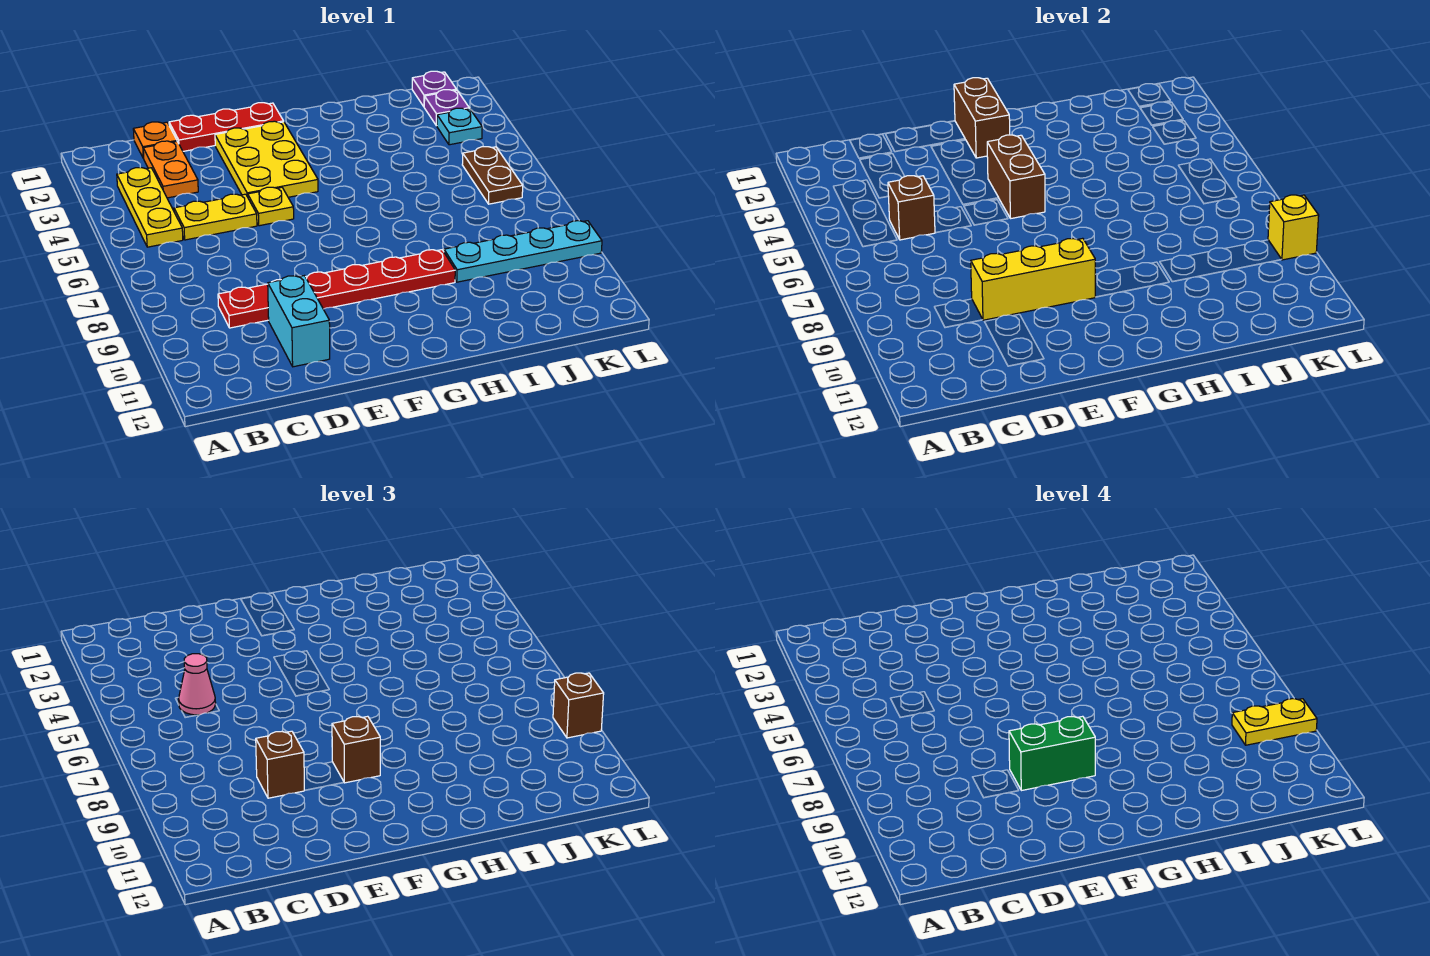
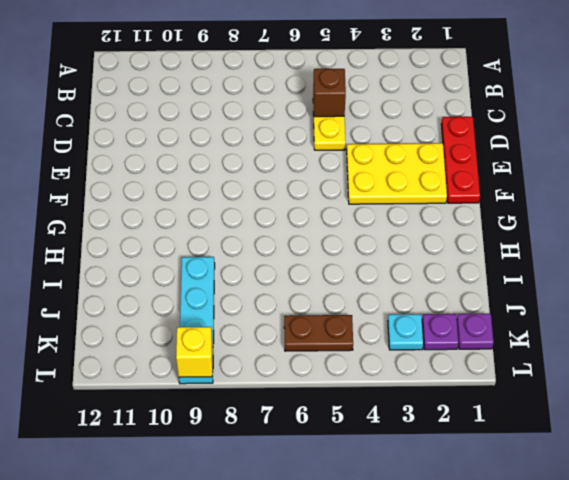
none -> yellow plate B3:B5 level 1
none -> orange plate C1 level 1
none -> orange plate C2:C3 level 1

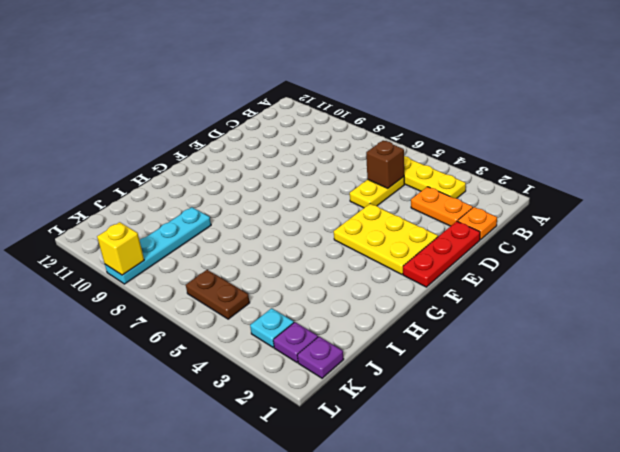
none -> red plate C9:H9 level 1
none -> cyan brick D10:D11 level 1
none -> yellow plate E5 level 1

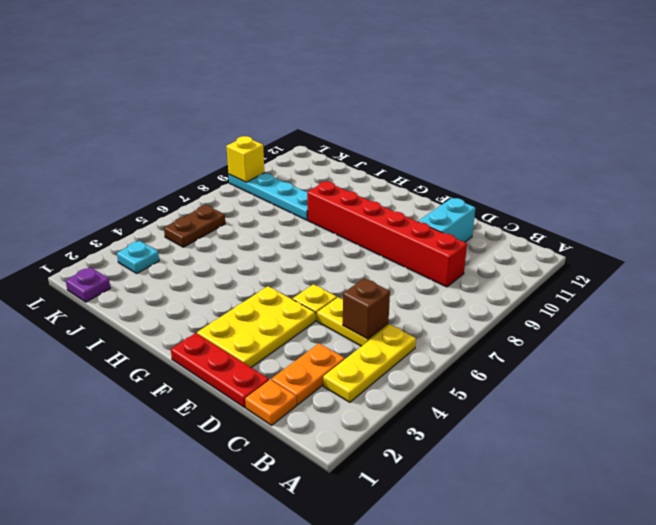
red brick C9:H9 level 1 -> red plate C9:H9 level 1
none -> purple plate K2 level 1
none -> yellow brick D9:F9 level 2
none -> brown brick F1:F2 level 2

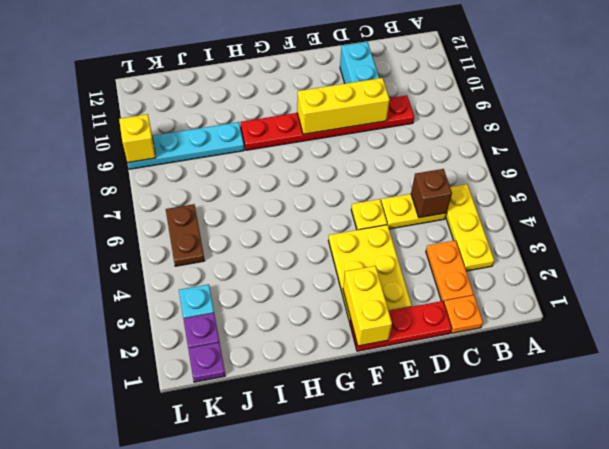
yellow brick F1:F2 level 2 -> brown brick F1:F2 level 2
none -> brown brick F4:F5 level 2
none -> pink cone C5 level 3
none -> brown brick D9 level 3

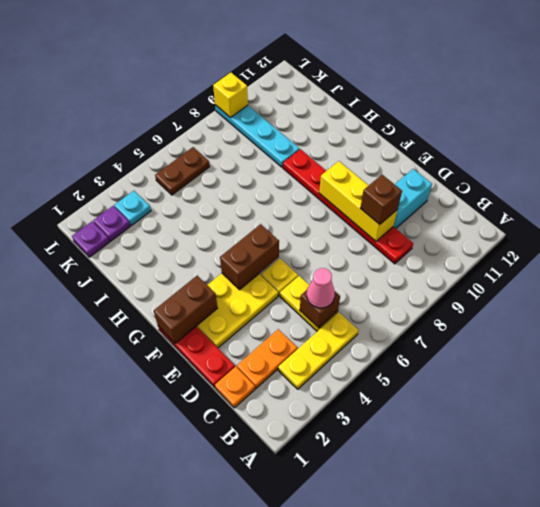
none -> brown brick F9 level 3
none -> brown brick L9 level 3
none -> green brick E9:F9 level 4

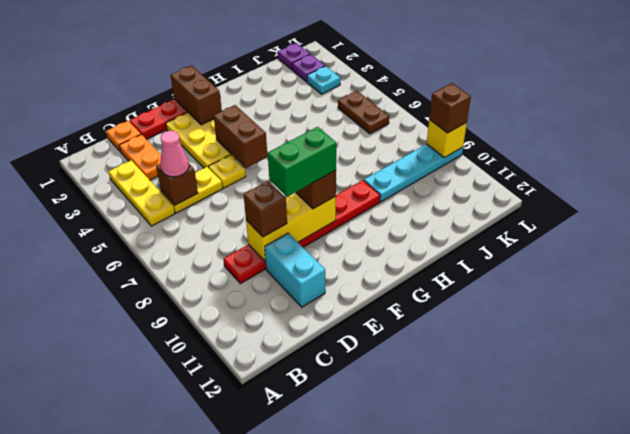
none -> yellow plate K9:L9 level 4

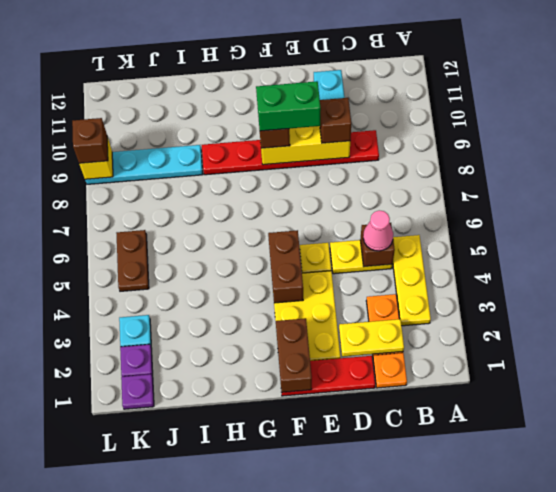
yellow plate C2:D2 level 2 -> yellow plate K9:L9 level 4

